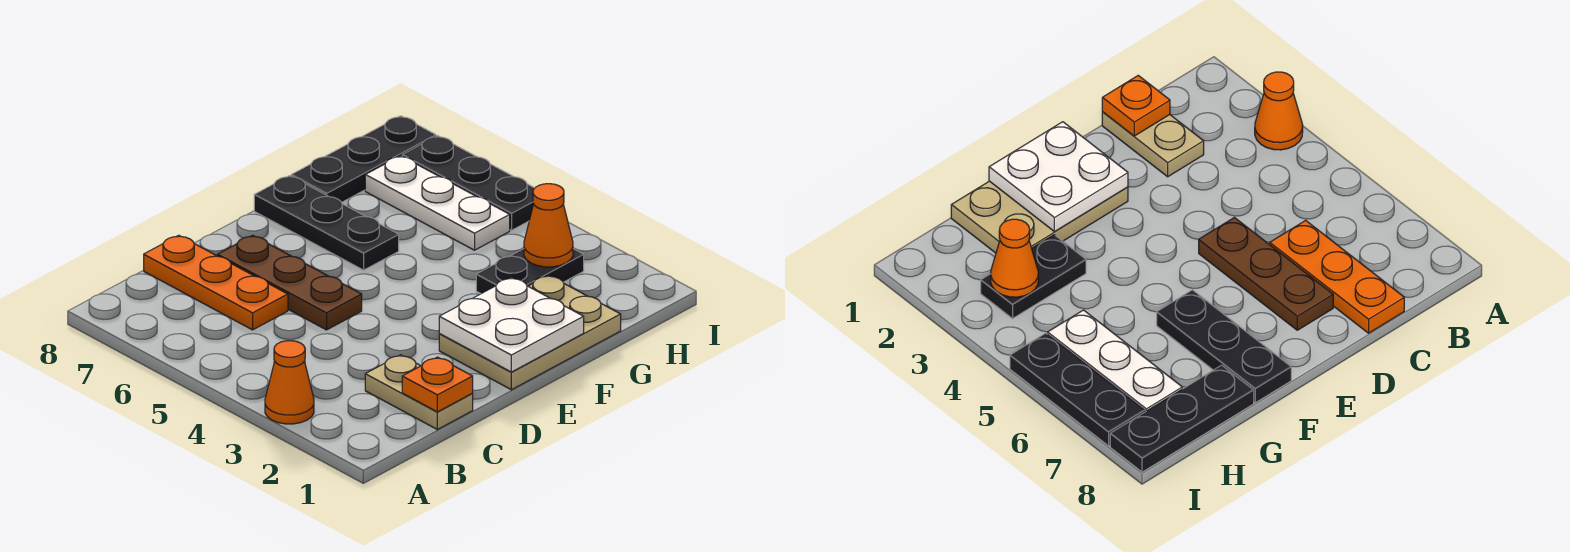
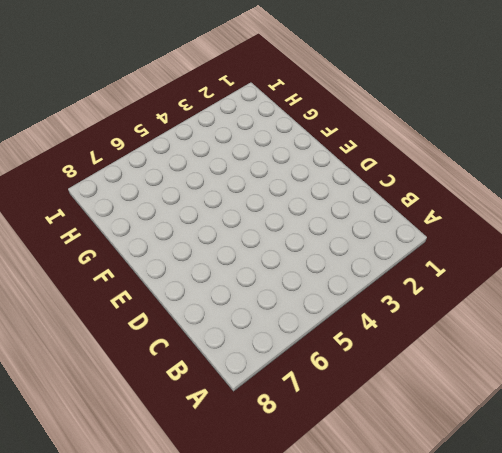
none -> orange cone A3 level 1
none -> tan plate C1:C2 level 1
none -> orange plate C6:C8 level 1

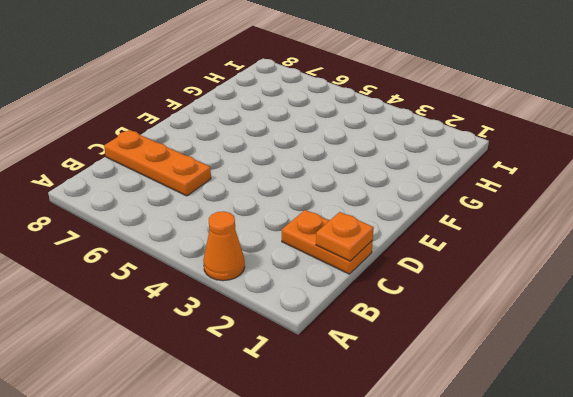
orange plate C1:C2 level 1 -> tan plate C1:C2 level 1
none -> brown plate D5:D7 level 1
none -> tan plate E1:G2 level 1
none -> black plate F6:F8 level 1

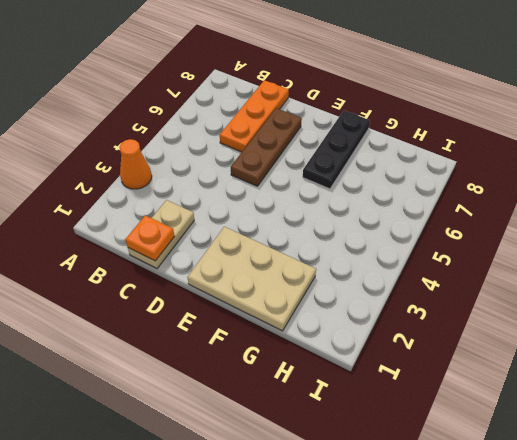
none -> black plate G3:H3 level 1
none -> black plate G8:I8 level 1
none -> white plate H5:H7 level 1

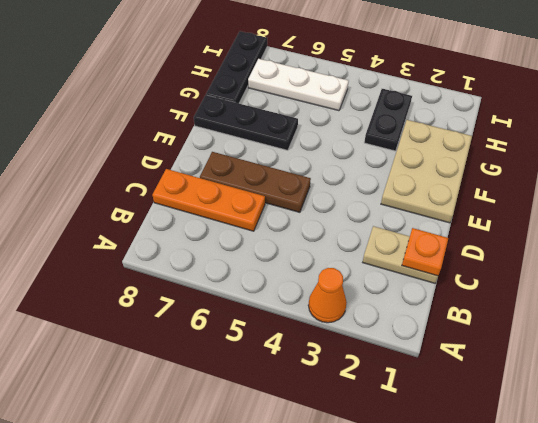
none -> black plate I5:I7 level 1
none -> white plate E1:F2 level 2
none -> orange cone H3 level 2

